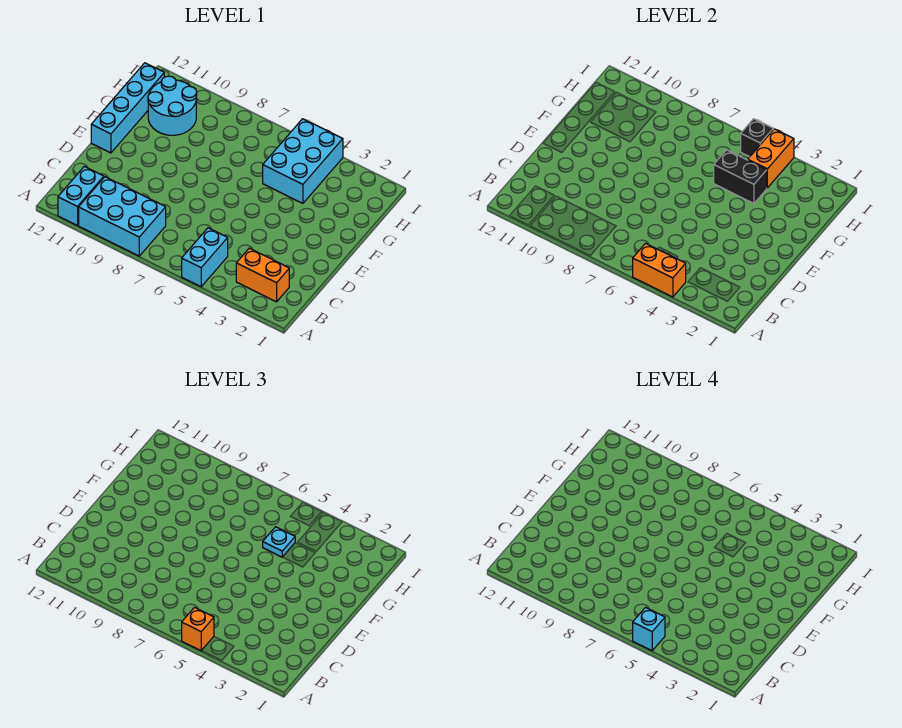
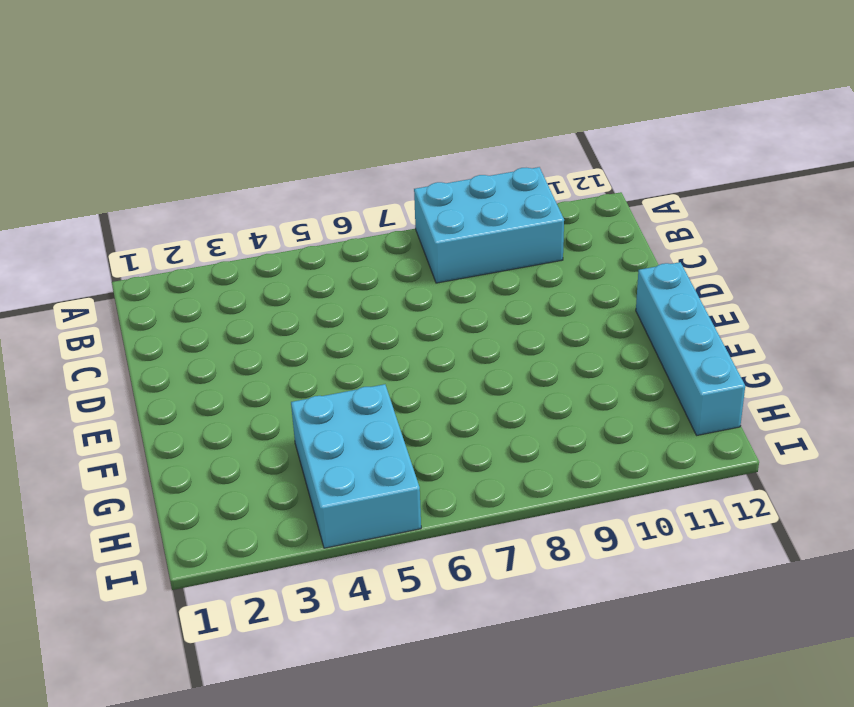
none -> cyan brick A5:B5 level 1
none -> cyan brick A11:B11 level 1
none -> orange brick B2:B3 level 1

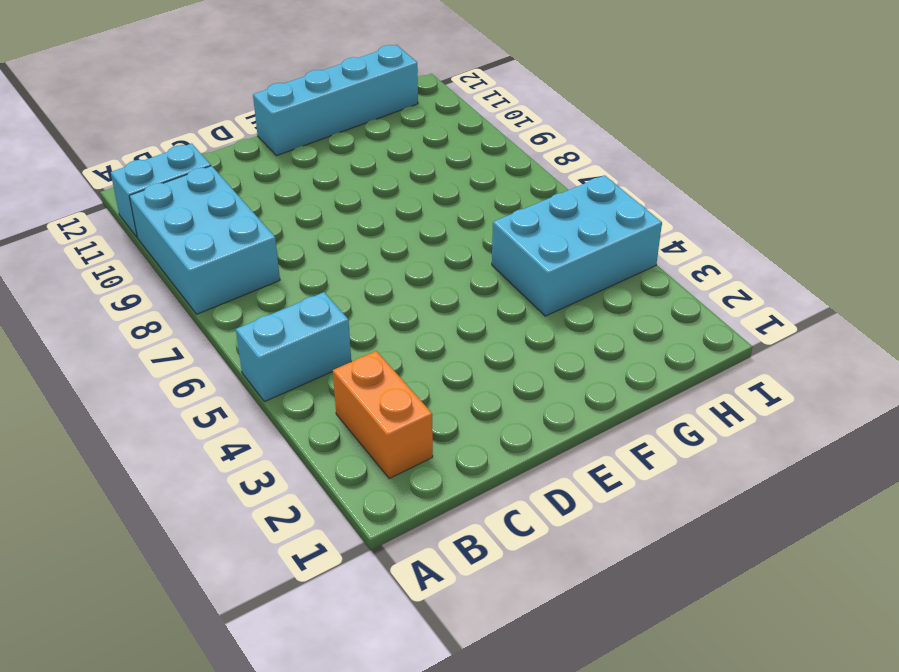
none -> cyan round brick G10:H11 level 1
none -> orange brick A4:A5 level 2
none -> black brick G4:G5 level 2

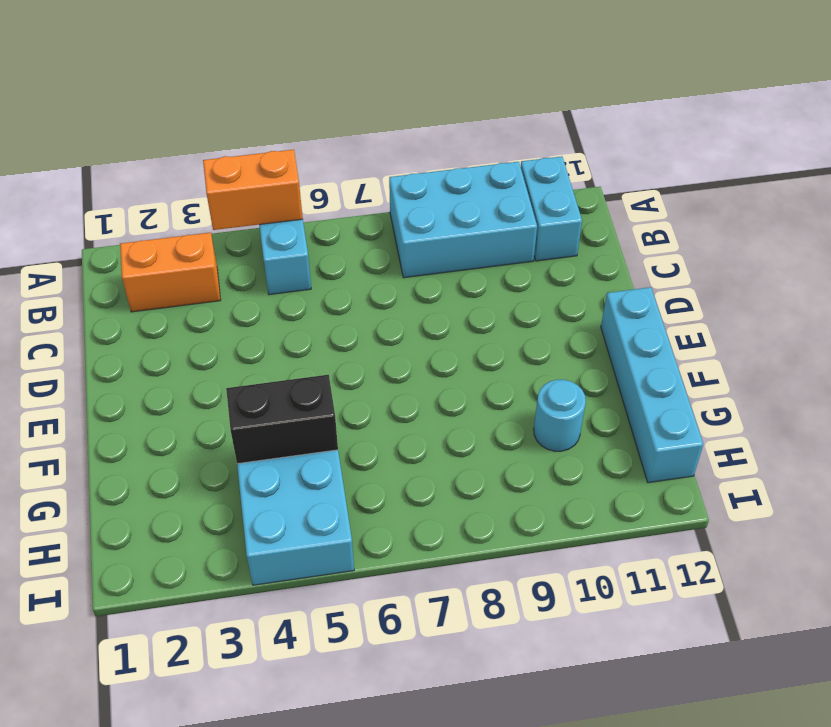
cyan round brick G10 level 1 -> cyan round brick G10:H11 level 1
none -> orange brick H4:I4 level 2
none -> black brick I5 level 2
none -> orange brick A5 level 3

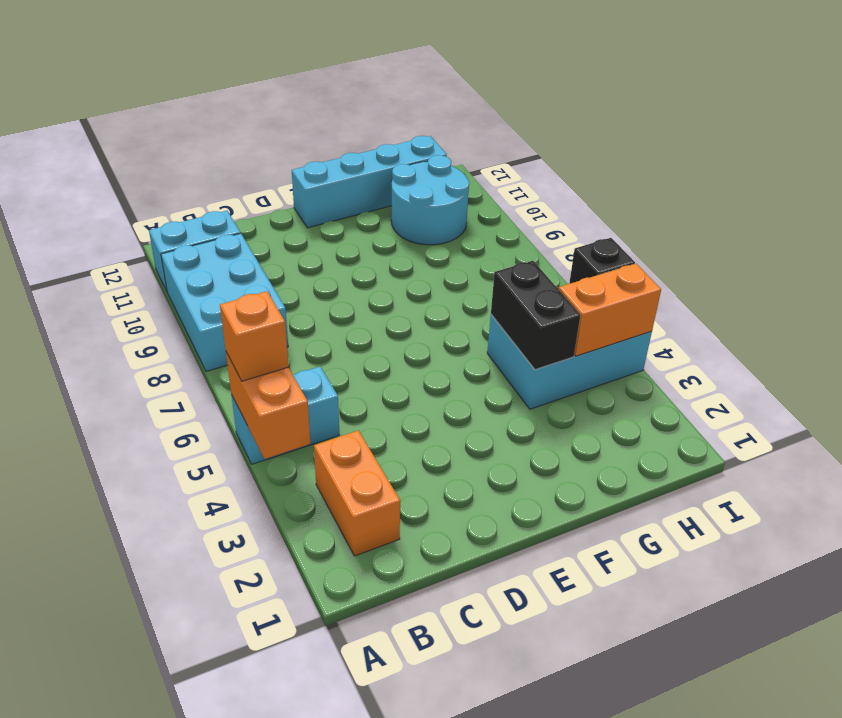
none -> cyan plate G5 level 3
none -> cyan brick A5 level 4

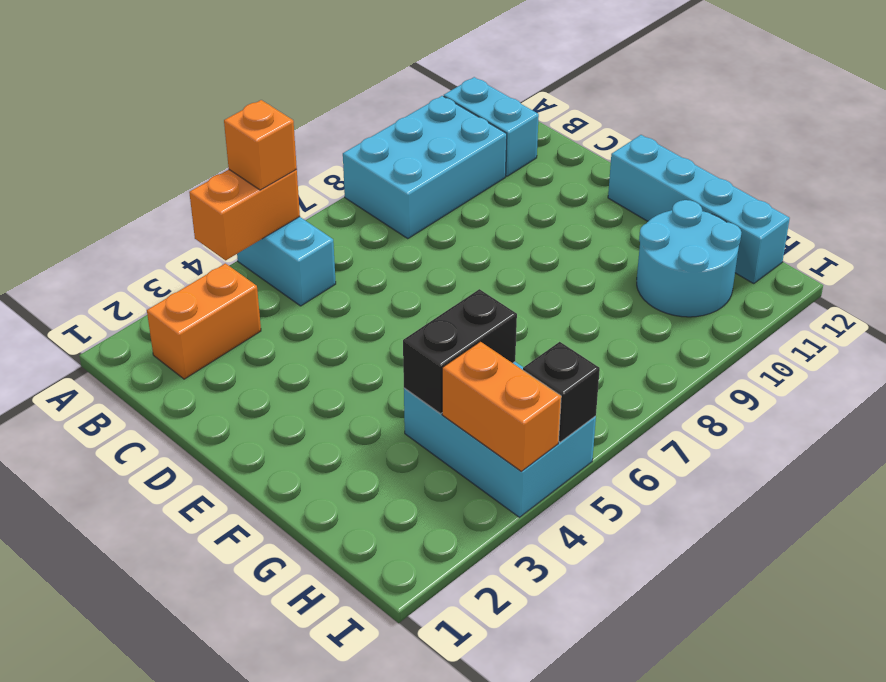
none -> cyan plate G5 level 3
none -> cyan brick A5 level 4

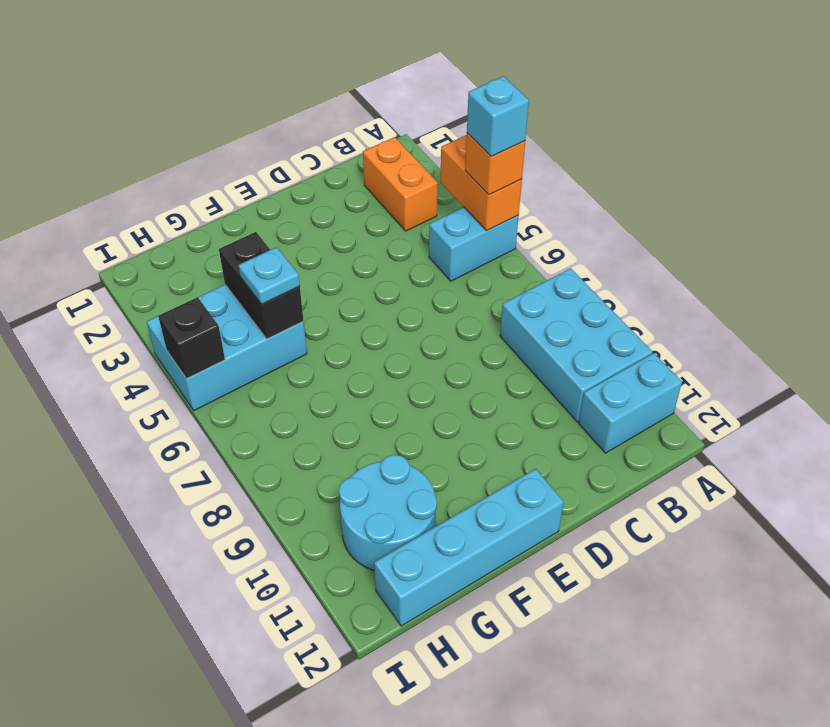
none -> orange brick H4:I4 level 2

